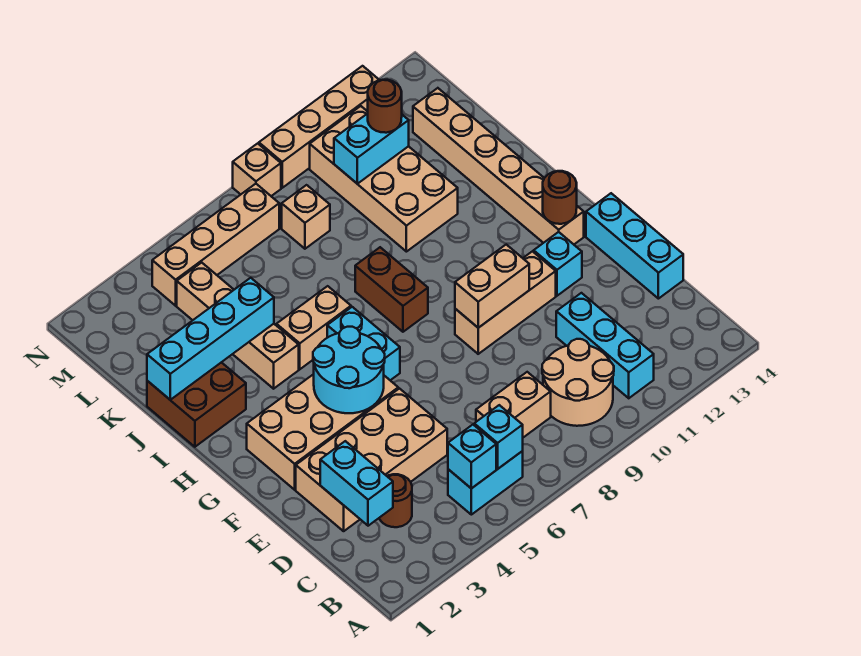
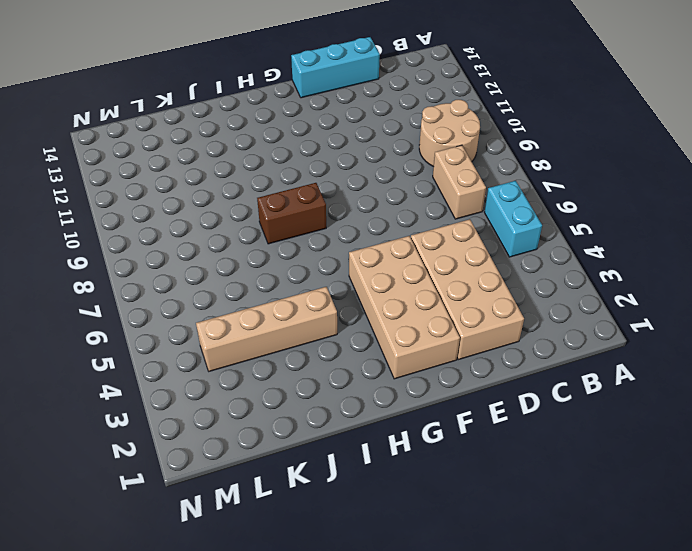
none -> cyan brick B11:D11 level 1
none -> brown round brick C3 level 1
none -> tan brick F9:F11 level 1
none -> cyan brick F12 level 1

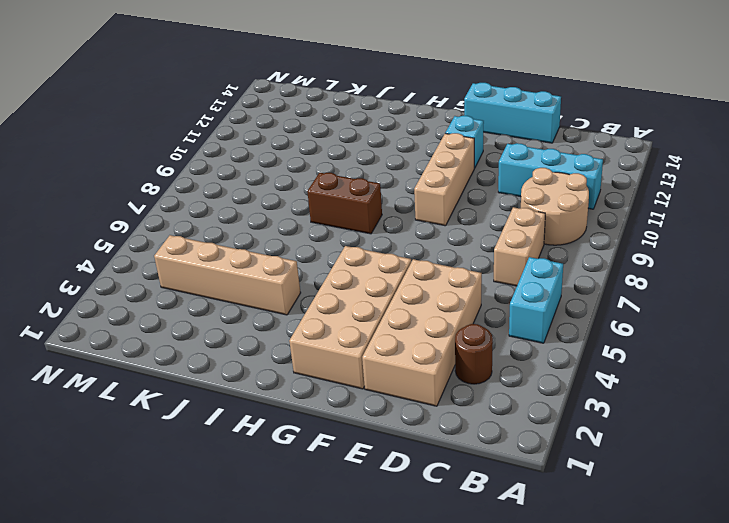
none -> cyan brick G6:H6 level 1
none -> tan brick G13:L13 level 1
none -> brown brick I1:J2 level 1
none -> tan brick I5:I6 level 1

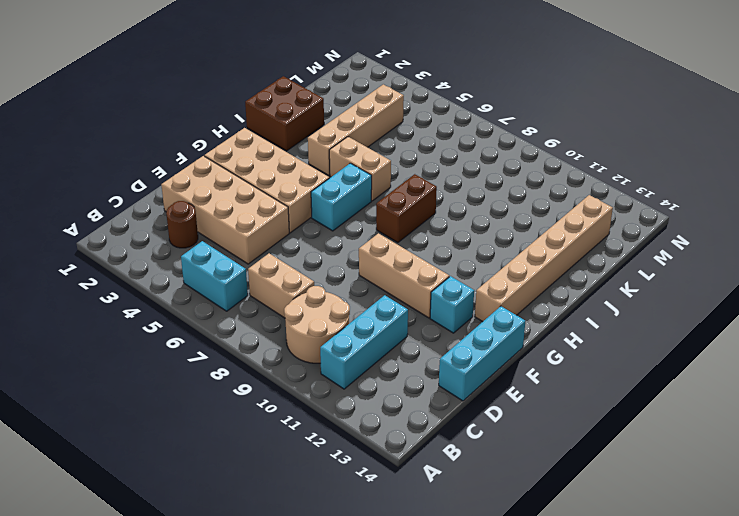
none -> tan brick J10:M11 level 1
none -> tan brick L8 level 1
none -> tan brick M4:M7 level 1
none -> tan brick N8 level 1

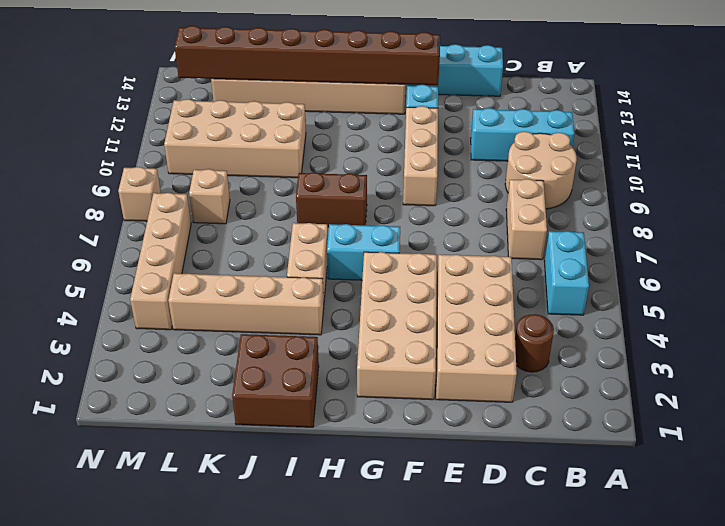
brown brick F13:M13 level 2 -> brown round brick G13 level 2
none -> tan brick N9:N12 level 1
none -> cyan brick B5 level 2
none -> cyan brick B6 level 2
none -> cyan brick C2:D2 level 2

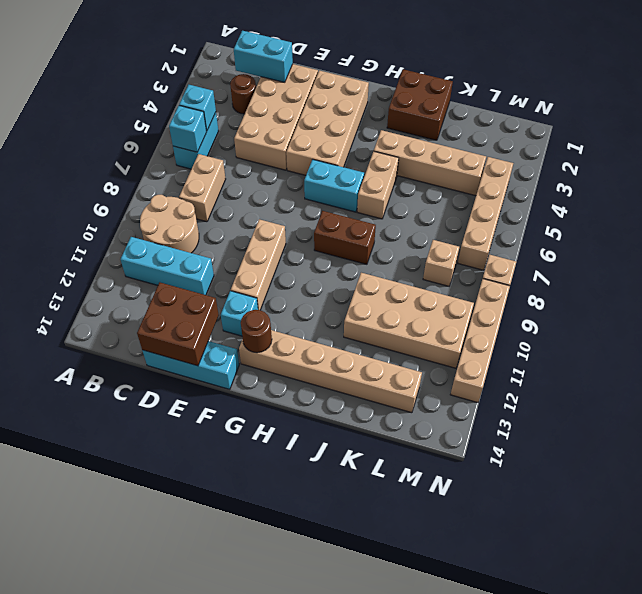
brown brick D13:E14 level 2 -> none
none -> cyan round brick F4:G5 level 2
none -> tan brick F9:F10 level 2
none -> cyan brick J1:J4 level 2
none -> cyan brick L10:L11 level 2

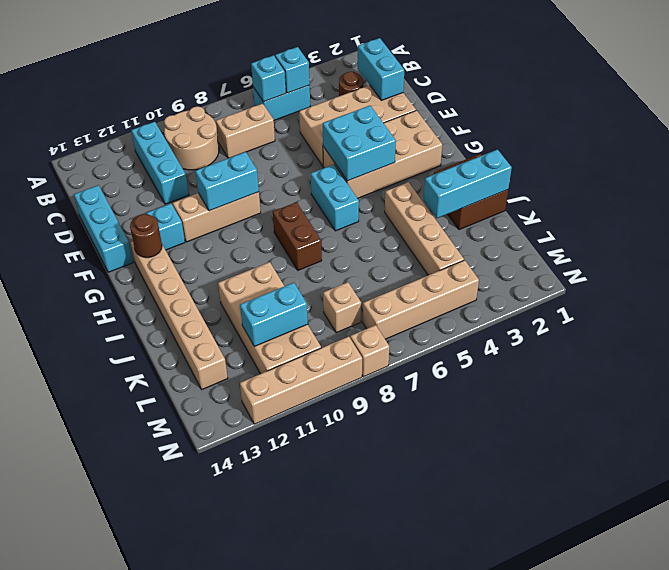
cyan brick F4:G5 level 2 -> cyan round brick F4:G5 level 2
cyan brick F9:F10 level 2 -> tan brick F9:F10 level 2
cyan brick J1:J3 level 2 -> cyan brick J1:J4 level 2
none -> tan brick I5:I6 level 1
none -> brown round brick L11 level 3

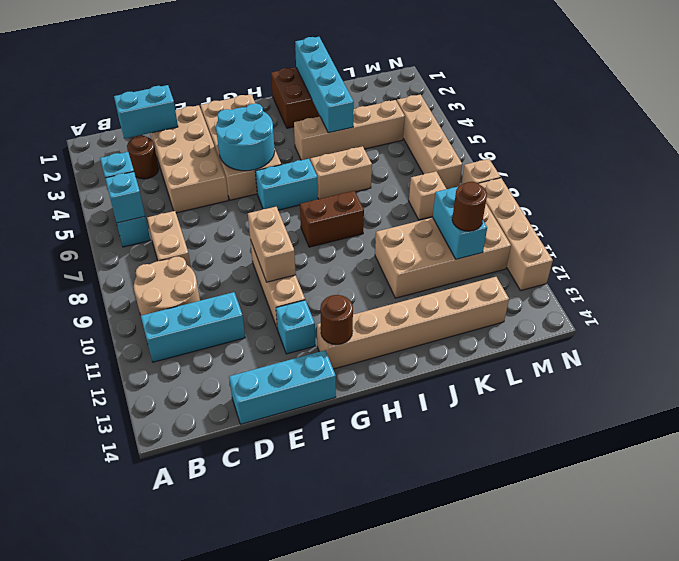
tan brick I6:J6 level 1 -> tan brick I5:I6 level 1

